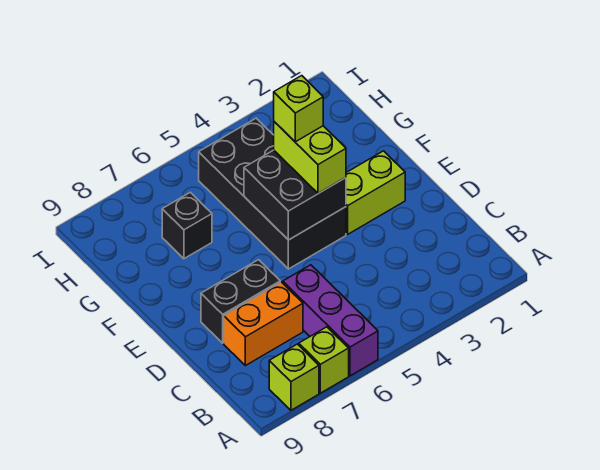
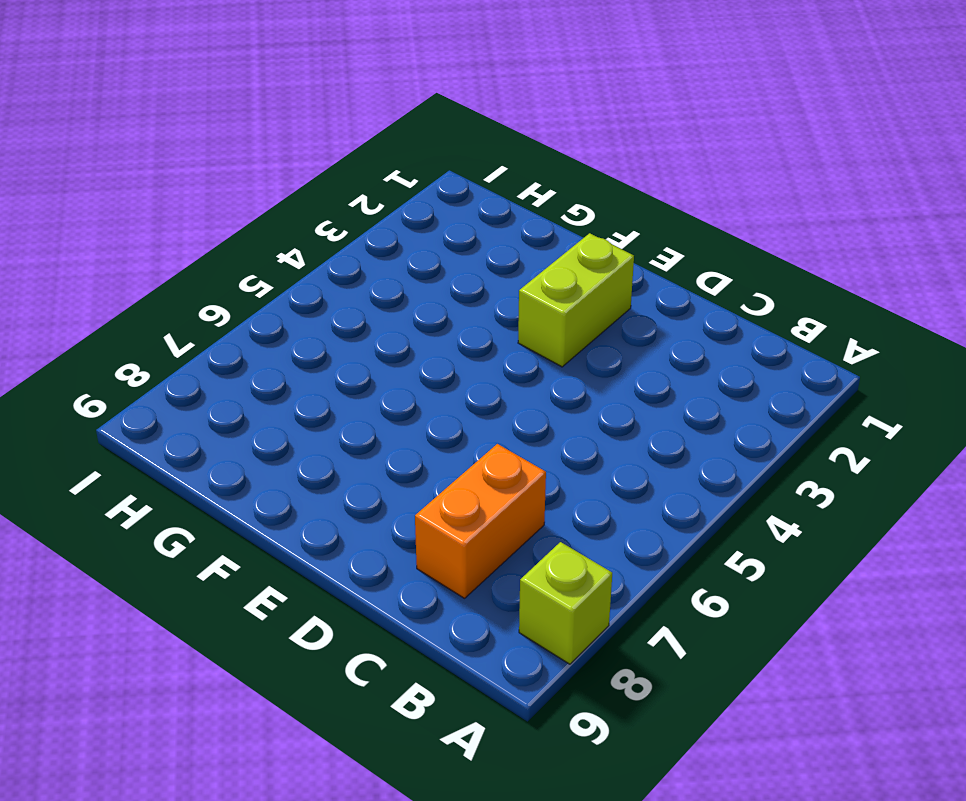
none -> purple brick A6:C6 level 1
none -> lime brick A7 level 1

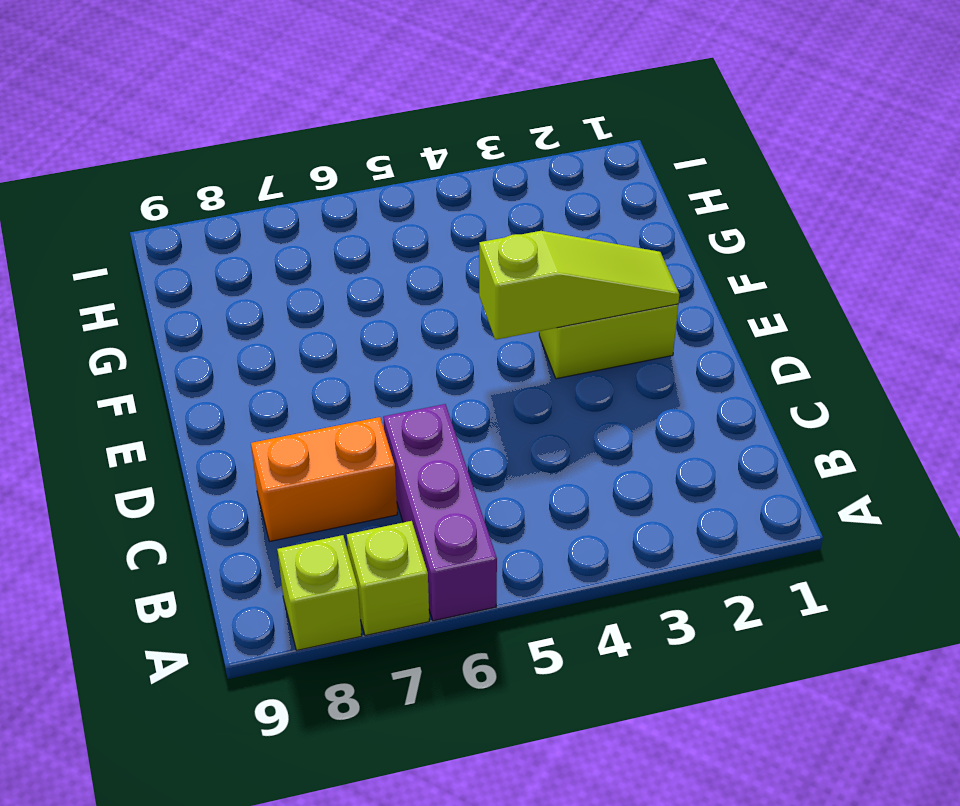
lime slope E2:E4 level 2 top 4 -> black brick E4:F5 level 2
none -> black brick D7:D8 level 1
none -> black brick E4:H5 level 1

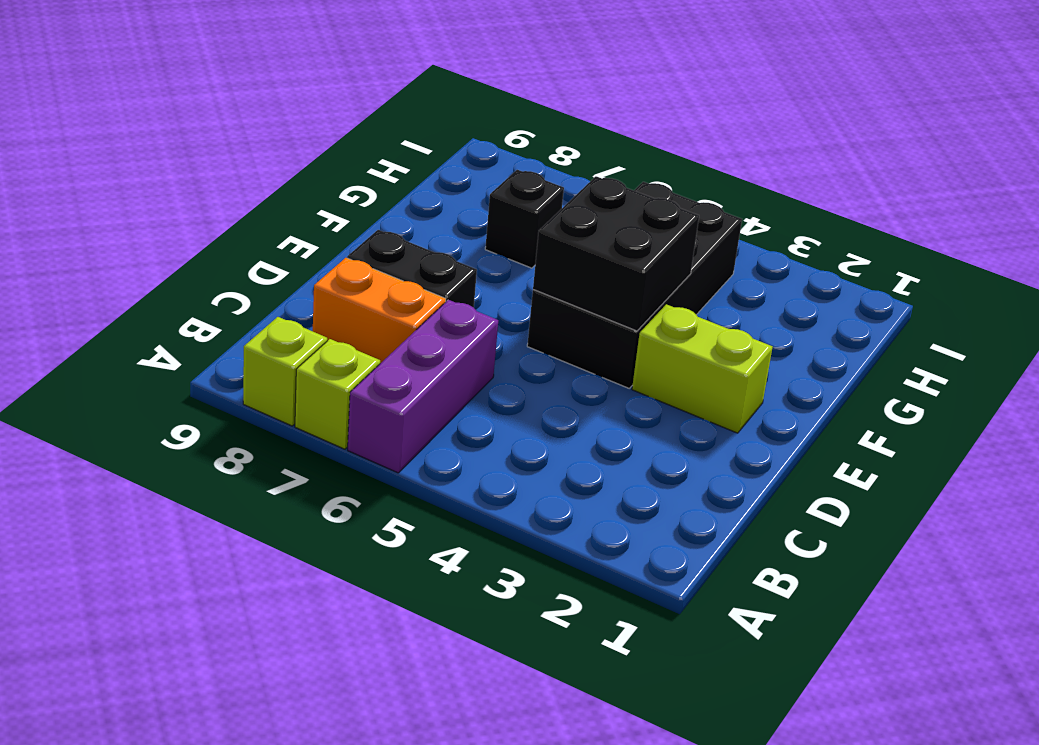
none -> lime brick E4:F4 level 3
none -> lime brick F4 level 4

